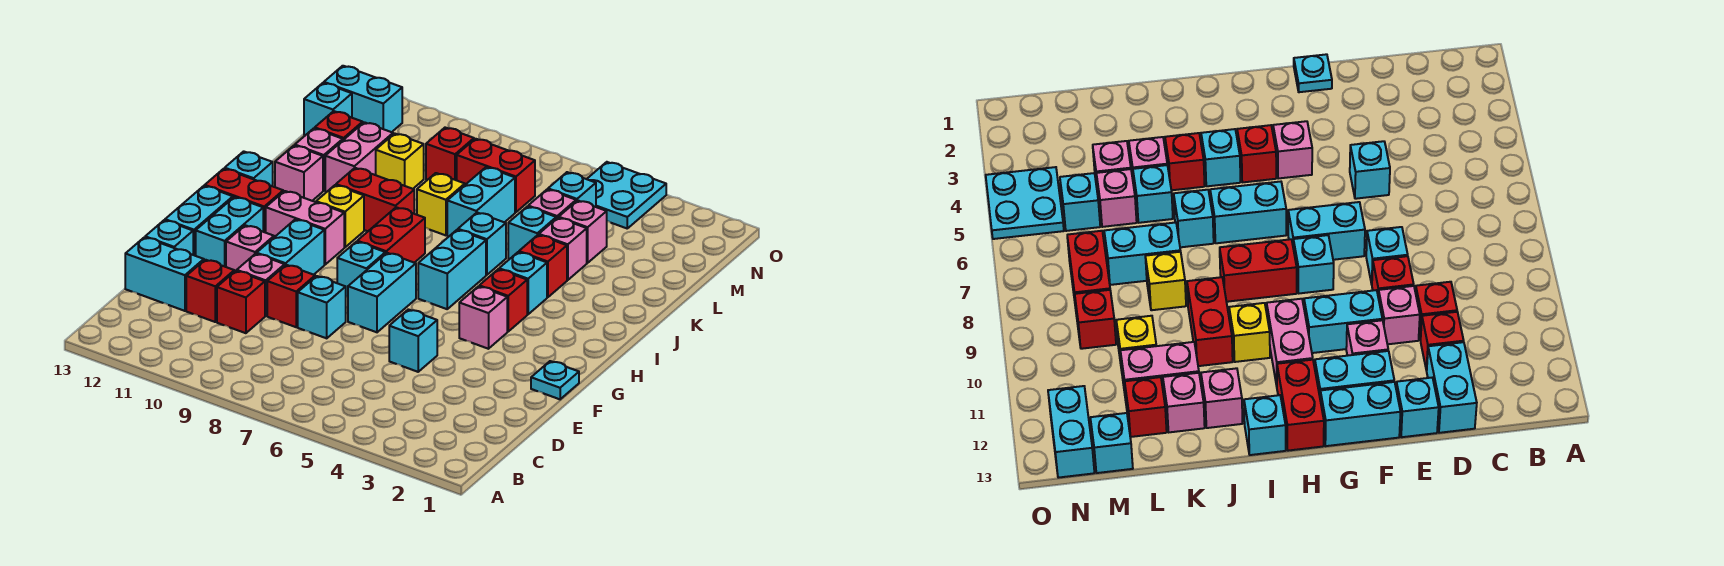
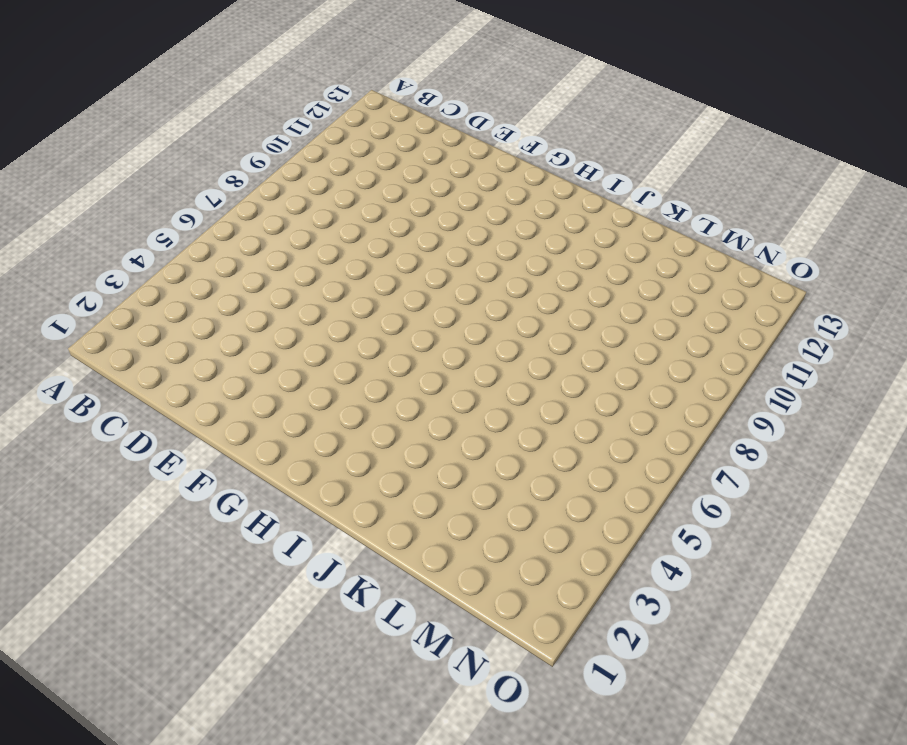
none -> red brick D10 level 1
none -> red brick D11 level 1
none -> cyan brick D12:D13 level 1
none -> cyan brick E5 level 1

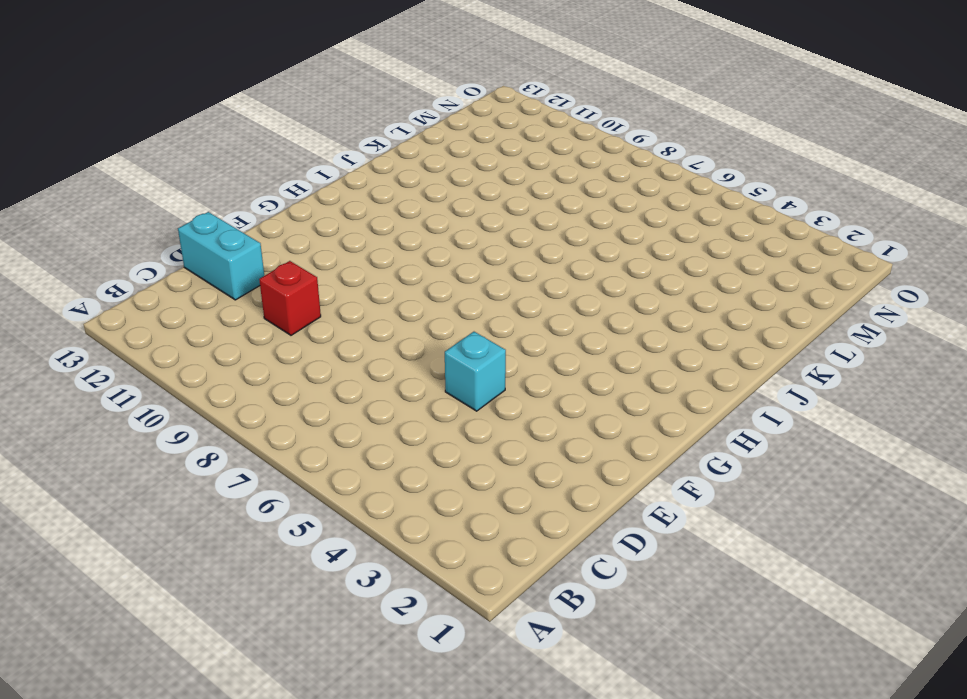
none -> red brick D11 level 1
none -> cyan brick E8 level 1
none -> red brick E9 level 1
none -> pink brick E10 level 1

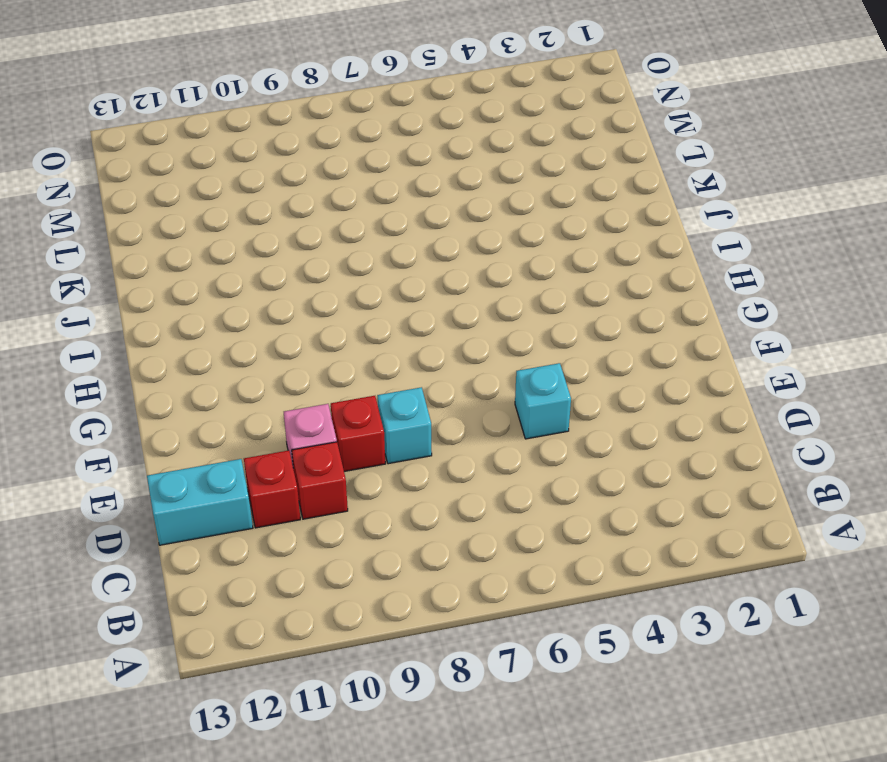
none -> cyan brick E13 level 1
none -> cyan plate F1 level 1
none -> cyan brick F7:G7 level 1
none -> cyan brick F10:G10 level 1

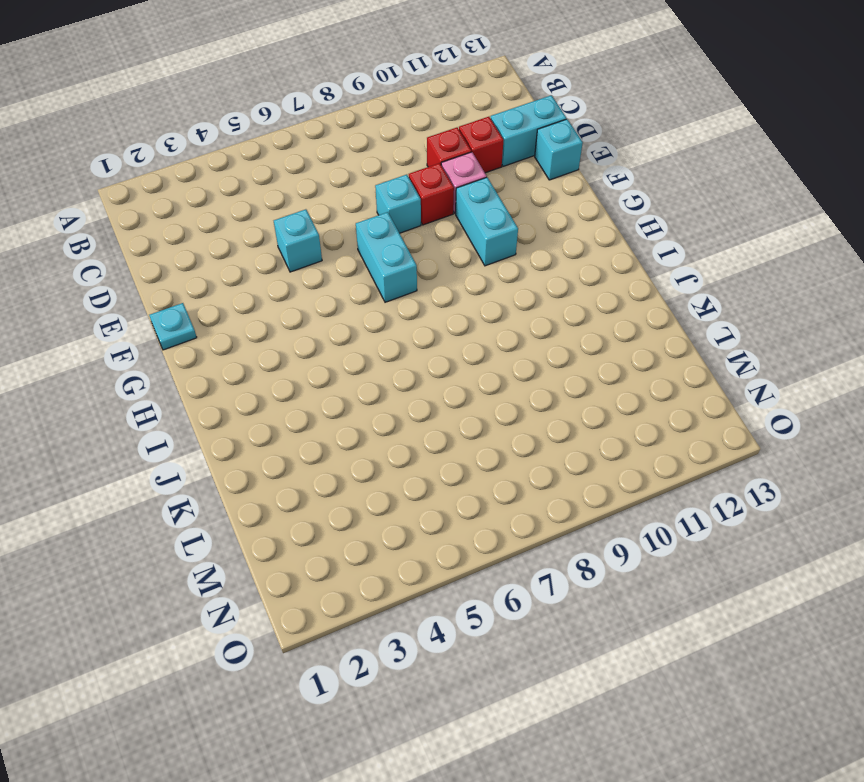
none -> pink brick F11 level 1
none -> cyan brick F12:G12 level 1
none -> cyan brick F13:G13 level 1
none -> pink brick G4 level 1

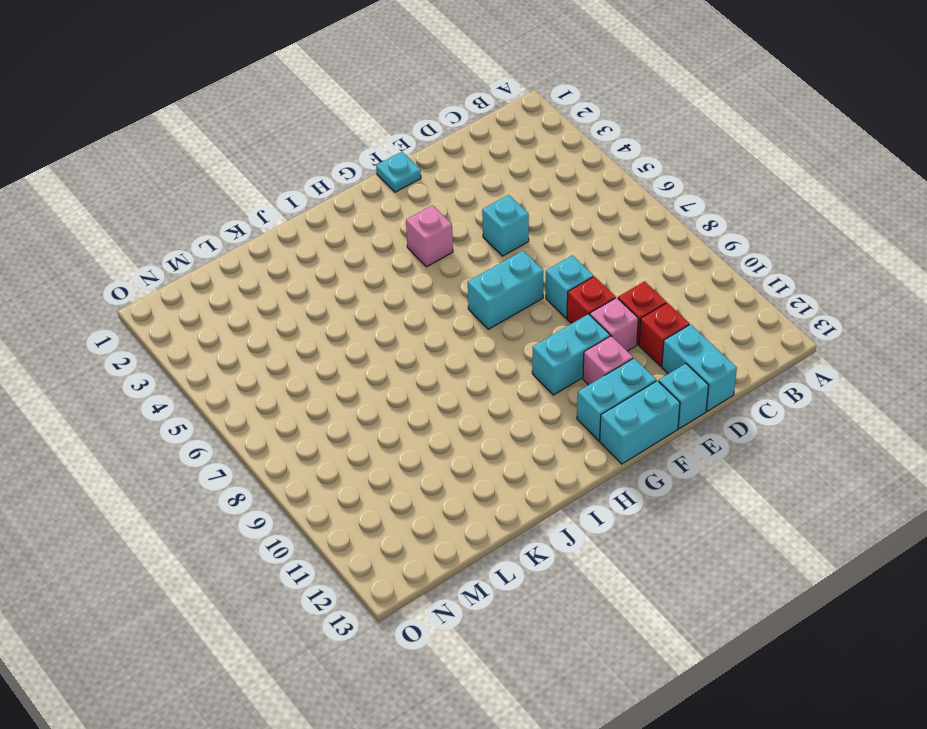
none -> cyan brick G8 level 1
none -> red brick H4 level 1
none -> cyan brick H6:I6 level 1
none -> red brick H8:I8 level 1

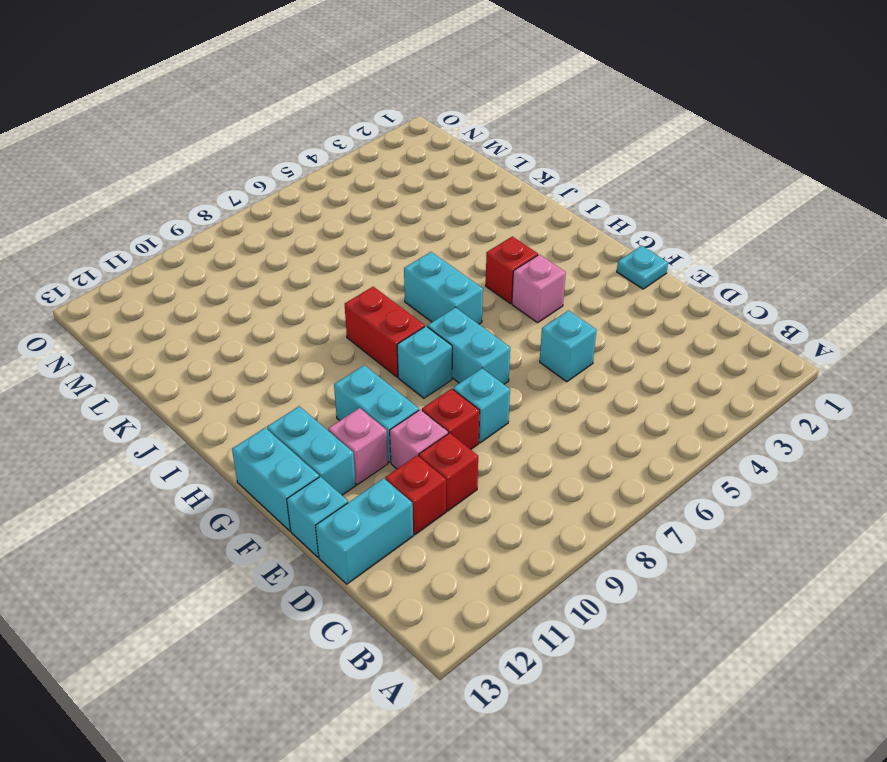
none -> pink brick H10:H11 level 1
none -> red brick H12:H13 level 1
none -> cyan brick I4 level 1
none -> yellow brick I10 level 1

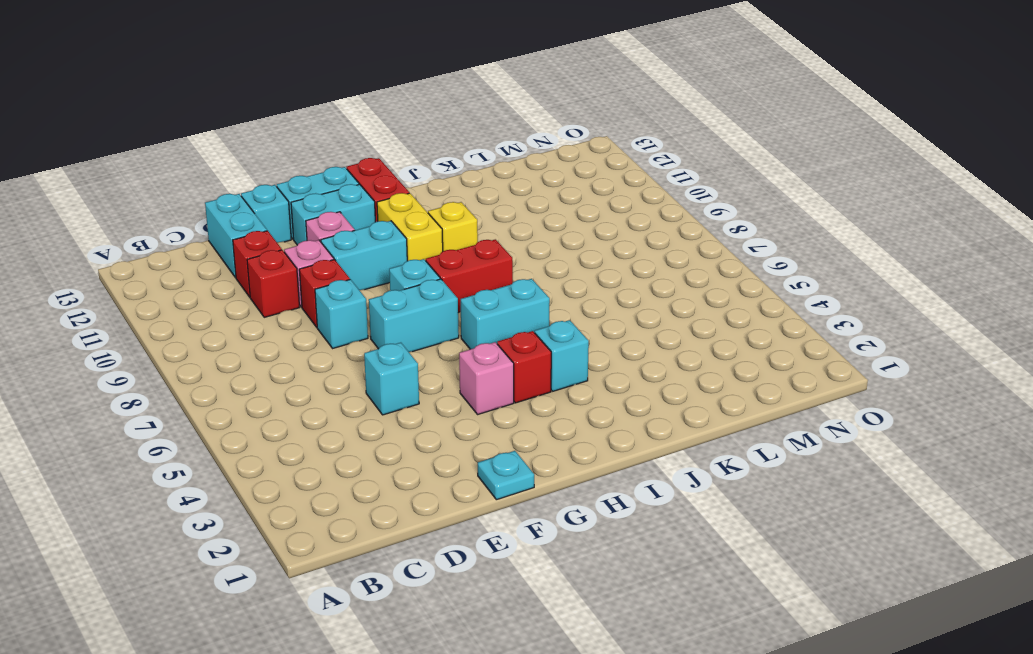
yellow brick H10:H11 level 1 -> pink brick H10:H11 level 1
none -> cyan brick I13 level 1
none -> red brick J4 level 1
none -> cyan brick J6 level 1
none -> red brick J9:J10 level 1

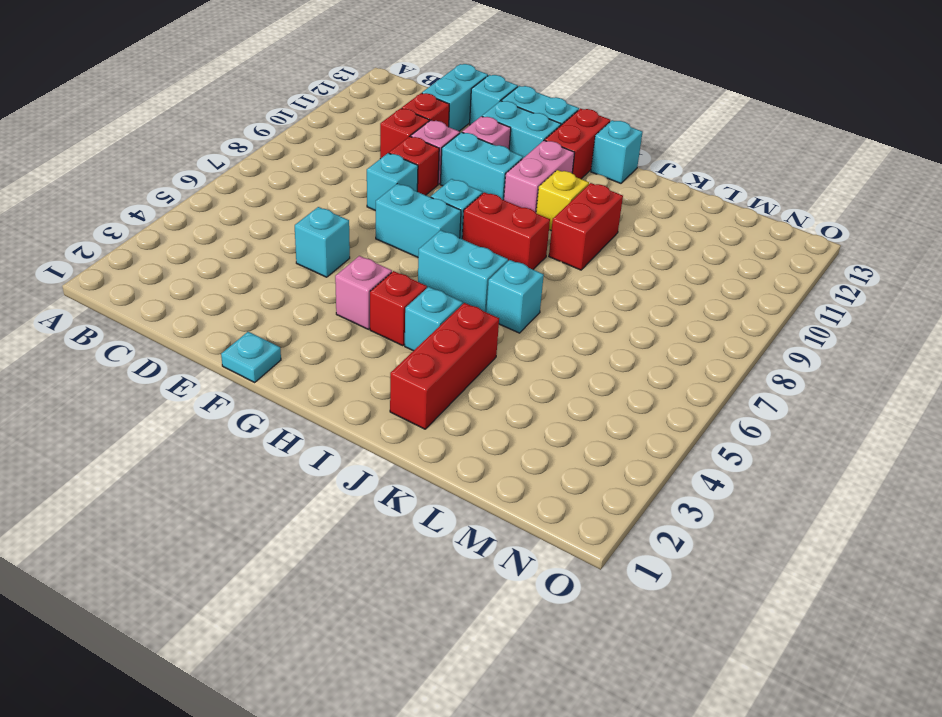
red brick J2:J4 level 1 -> red brick J4 level 1
none -> pink brick J12 level 1
none -> pink brick K4 level 1
none -> cyan brick K5 level 1
none -> cyan brick K7:L7 level 1

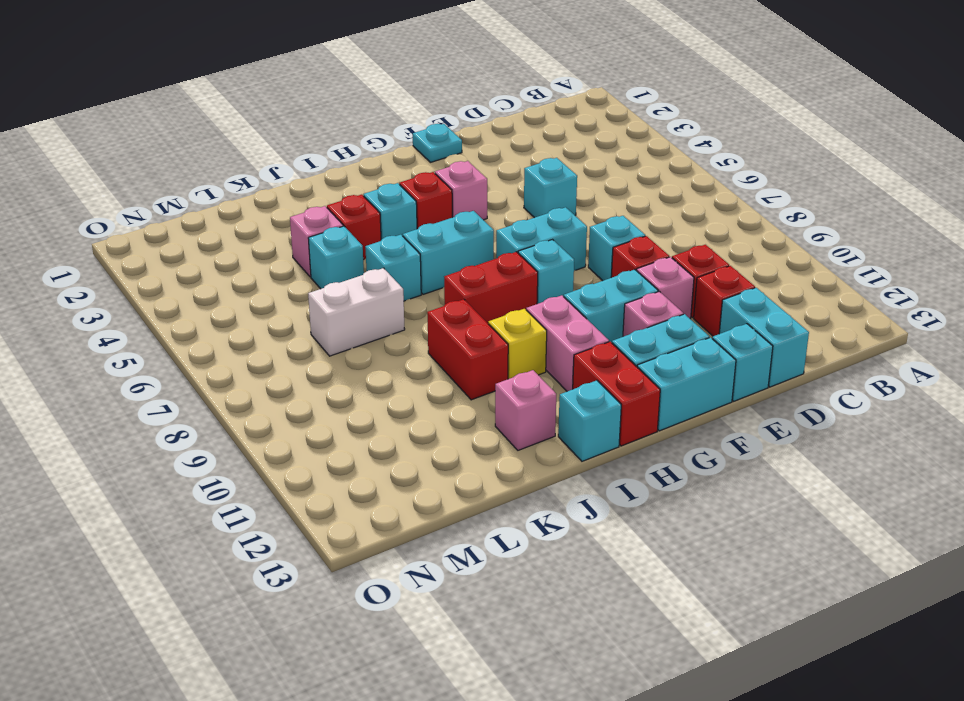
white brick K7:L7 level 1 -> cyan brick K7:L7 level 1
none -> yellow brick K8 level 1
none -> pink brick K11:L11 level 1
none -> pink brick K12 level 1
none -> pink brick L4 level 1

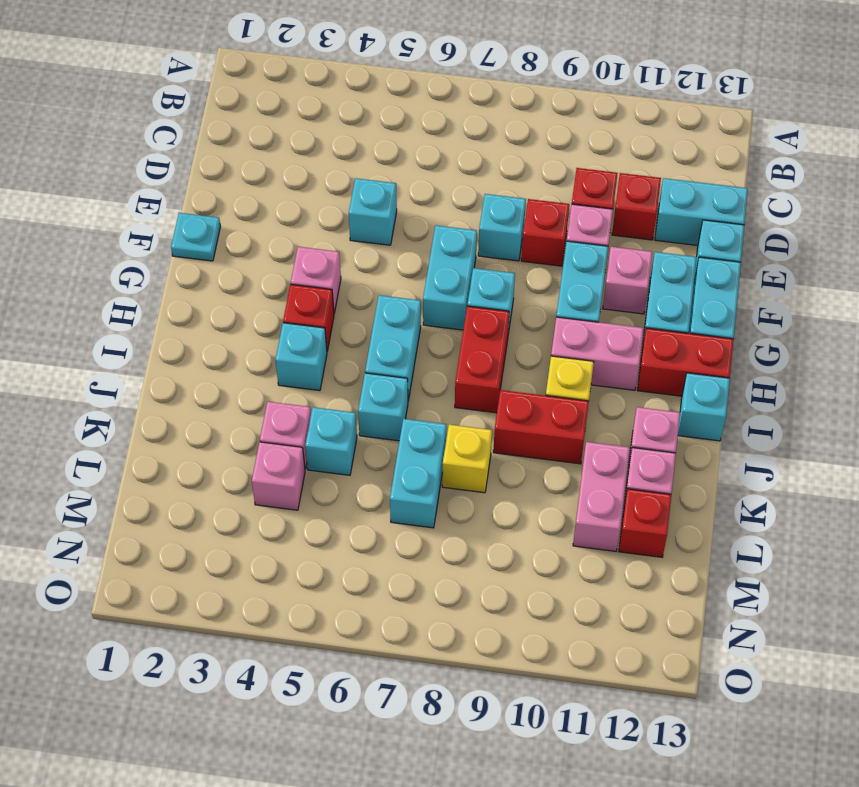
none -> red brick J4 level 1
none -> pink brick L5 level 1
none -> yellow brick L10 level 1
none -> cyan brick M5 level 1

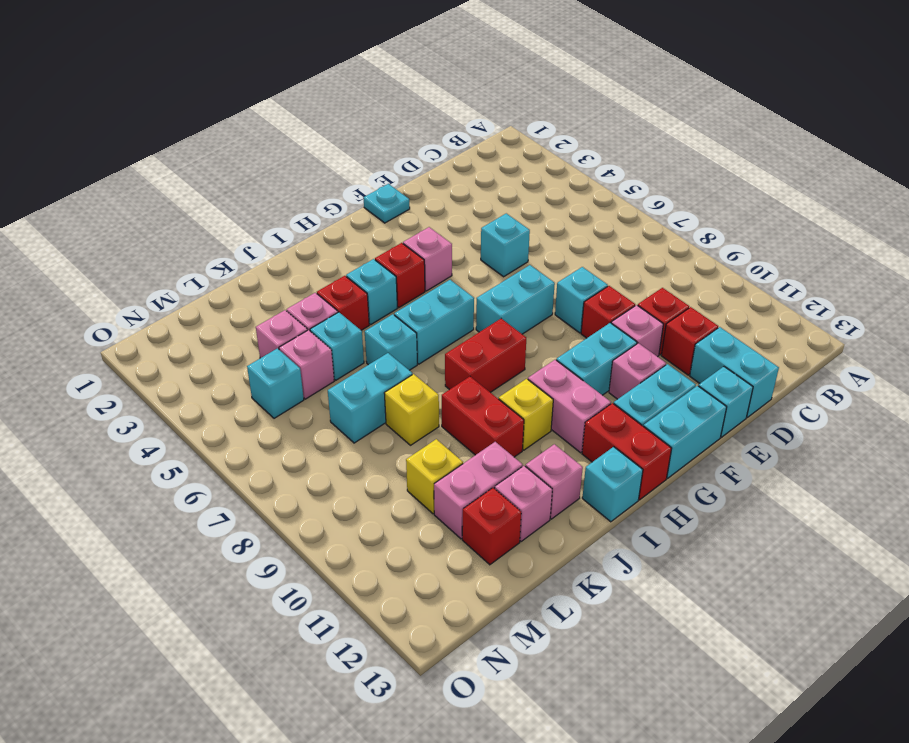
none -> cyan brick G8 level 1
none -> red brick M7:M8 level 1
none -> red brick M9 level 1
none -> cyan brick M13 level 1

